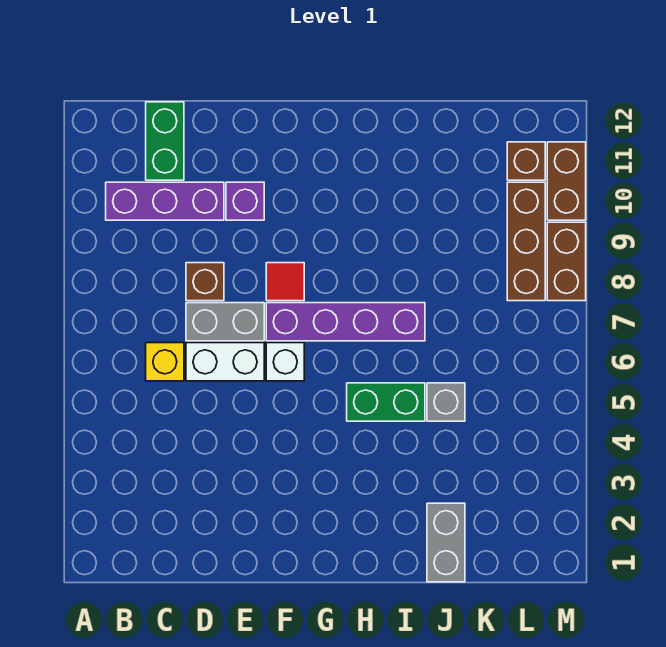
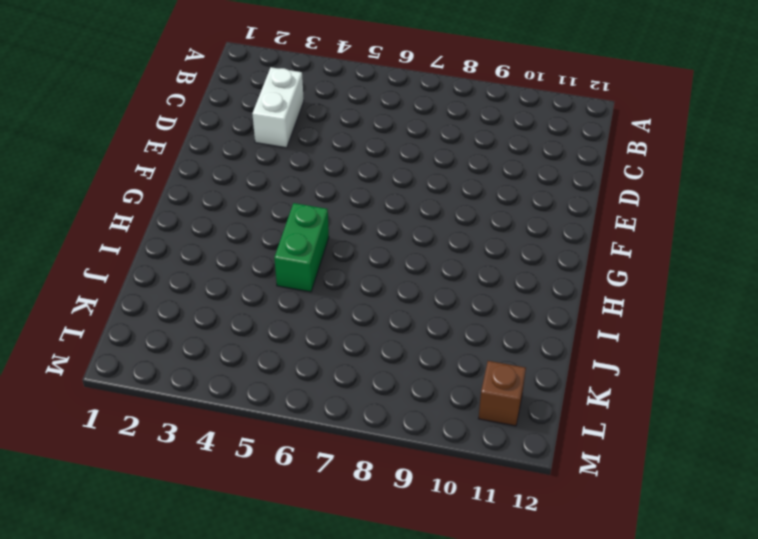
white brick C3:D3 level 1 -> white brick D6:E6 level 1
none -> purple brick B10:D10 level 1
none -> yellow brick C6 level 1
none -> green brick C11:C12 level 1

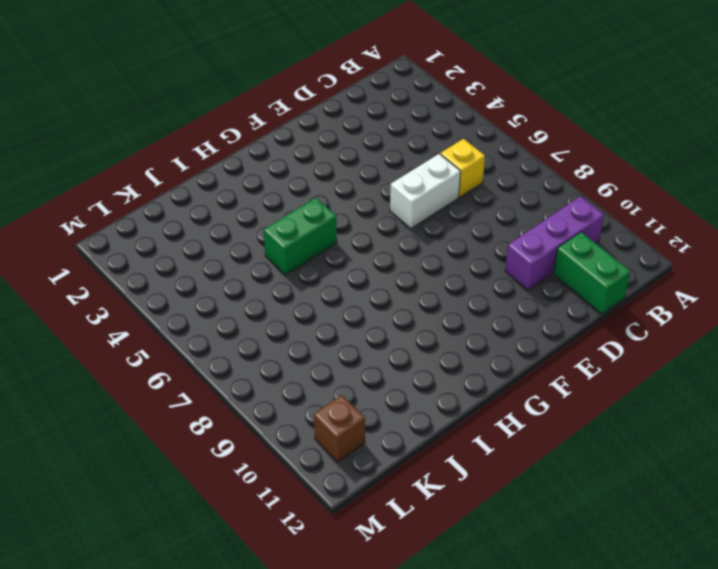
none -> grey brick D7:E7 level 1
none -> brown brick D8 level 1
none -> purple brick E10 level 1

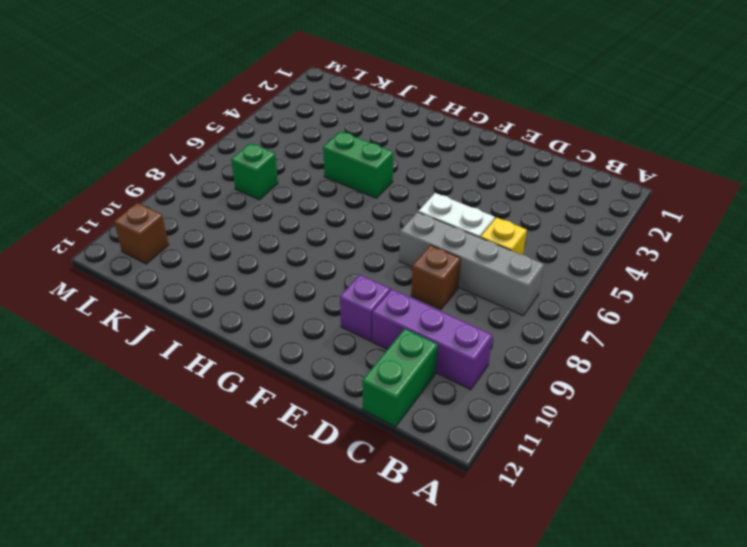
grey brick B7:E7 level 1 -> grey brick D7:E7 level 1
green brick K7 level 1 -> none
none -> white brick F6 level 1
none -> purple brick F7:I7 level 1
none -> red tile F8 level 1

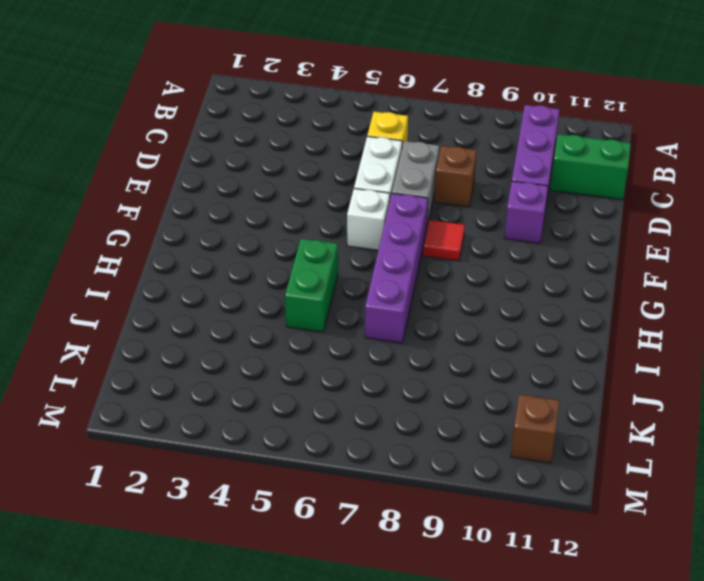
none -> grey brick J1:J2 level 1
none -> grey brick J5 level 1
none -> brown brick L8:L10 level 1

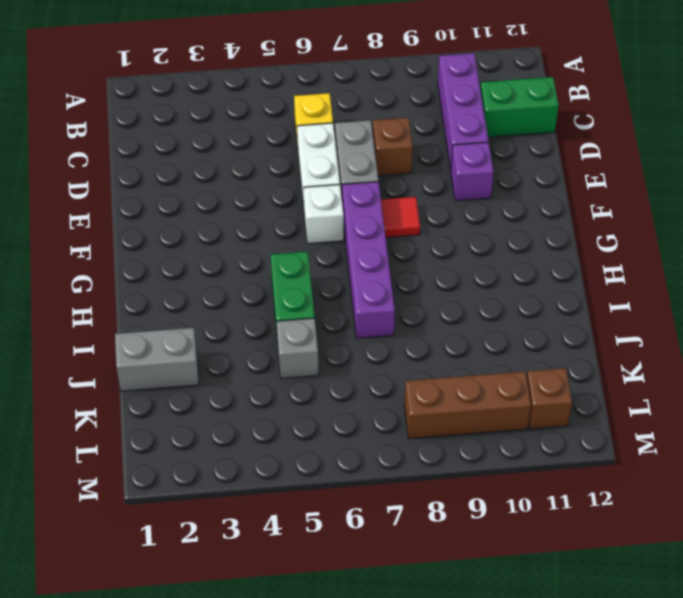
none -> brown brick M8:M9 level 1
none -> brown brick M10:M11 level 1

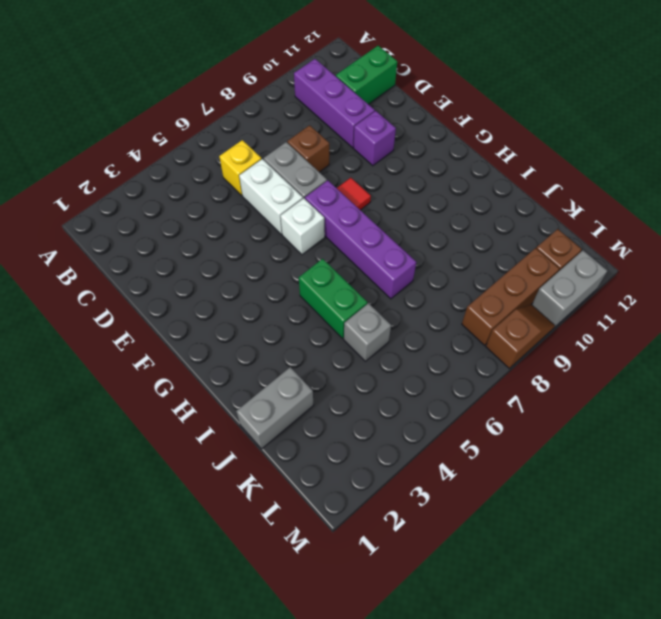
brown slope M8:M9 level 1 top 8 -> brown brick M8:M9 level 1
grey brick M10:M11 level 1 -> brown brick M10:M11 level 1

